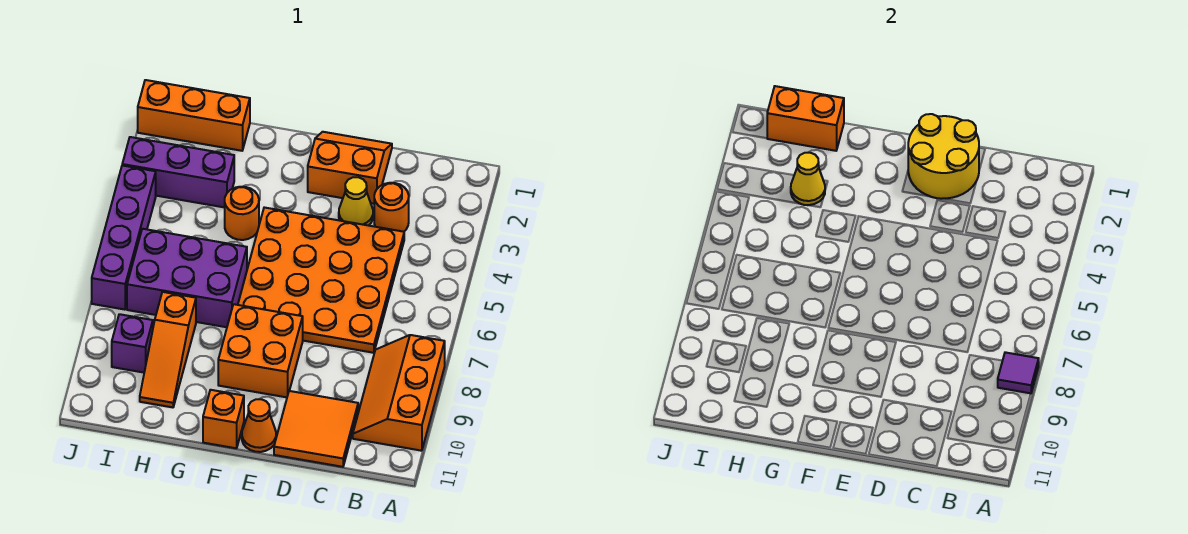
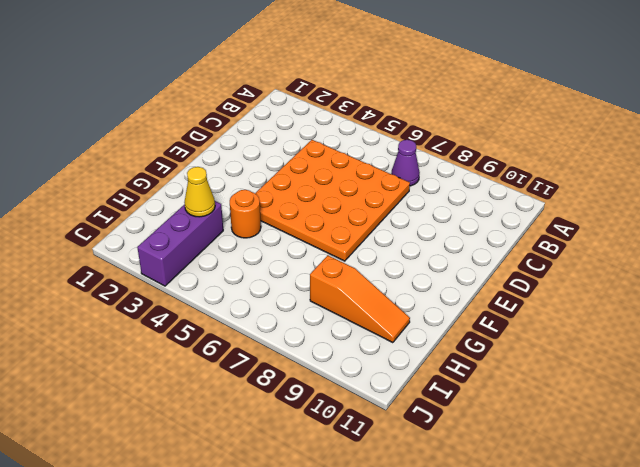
purple cone B7 level 1 -> none
none -> orange slope A8:B10 level 1 top A
none -> orange round brick C3 level 1
none -> orange tile C10:D11 level 1

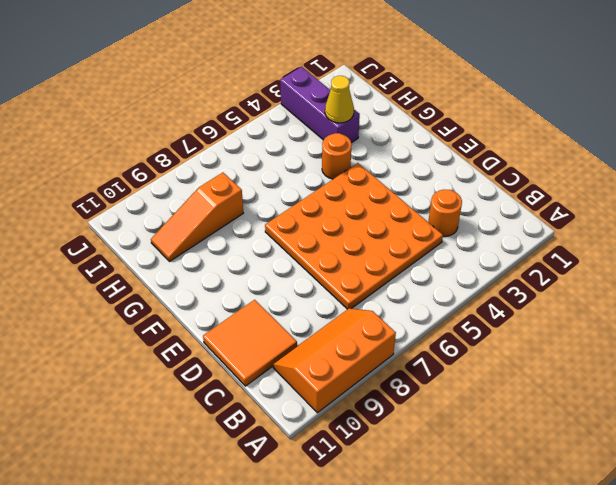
none -> orange slope D1:E2 level 1 top 2
none -> yellow cone D3 level 1
none -> orange brick E8:F9 level 1

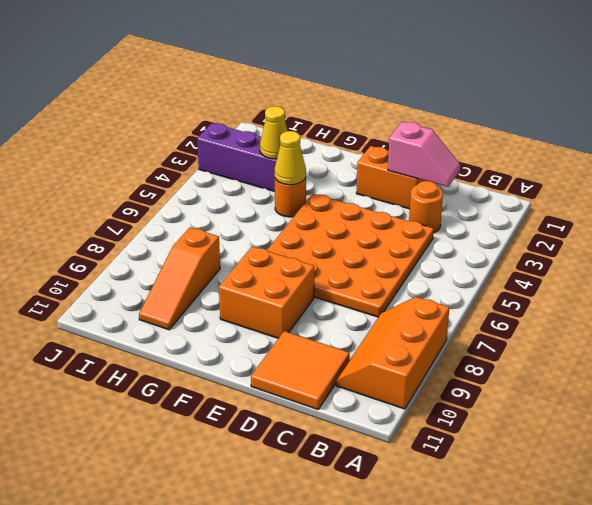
pink slope C2:D2 level 2 top D -> yellow round brick D1:E2 level 2
yellow cone G4 level 2 -> yellow cone D3 level 1
none -> orange cone E11 level 1
none -> orange brick F11 level 1
none -> purple brick G6:I7 level 1

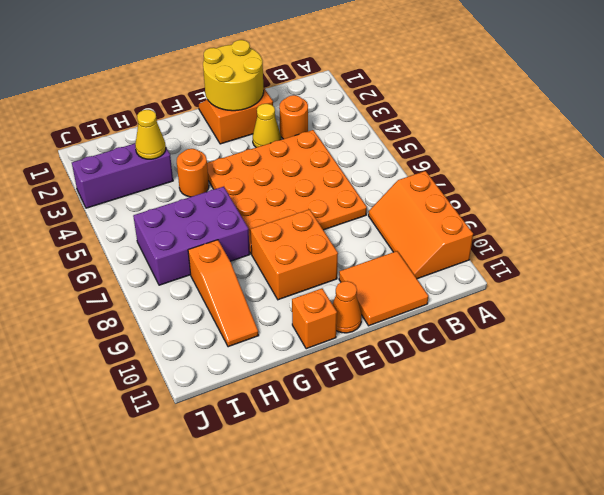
none -> orange brick H1:J1 level 1
none -> purple brick I9 level 1
none -> purple brick J4:J7 level 1

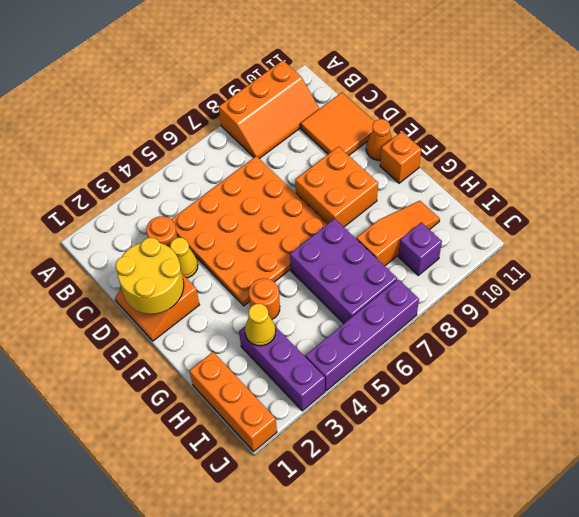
none -> purple tile A8 level 2
none -> orange brick H1:I1 level 2

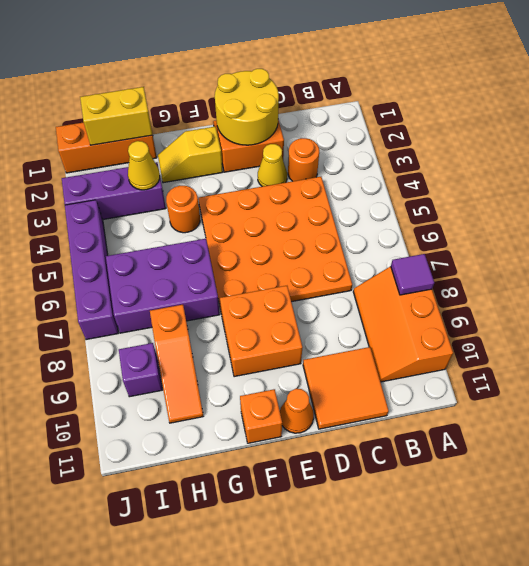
yellow slope F2:G2 level 1 top F -> none
yellow brick H1:I1 level 2 -> orange brick H1:I1 level 2

